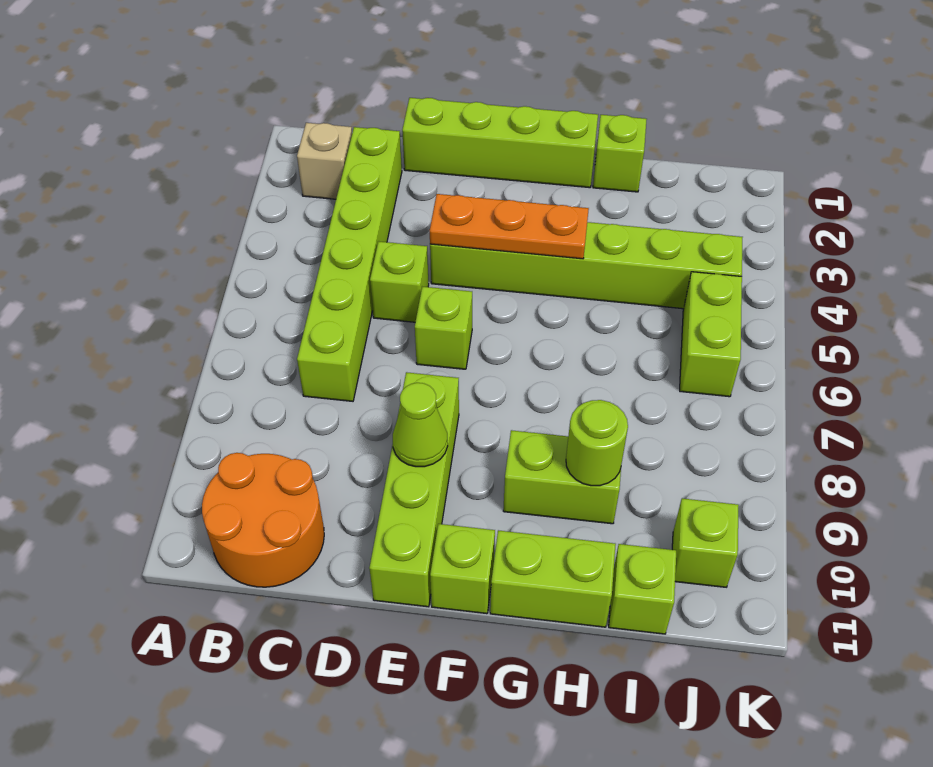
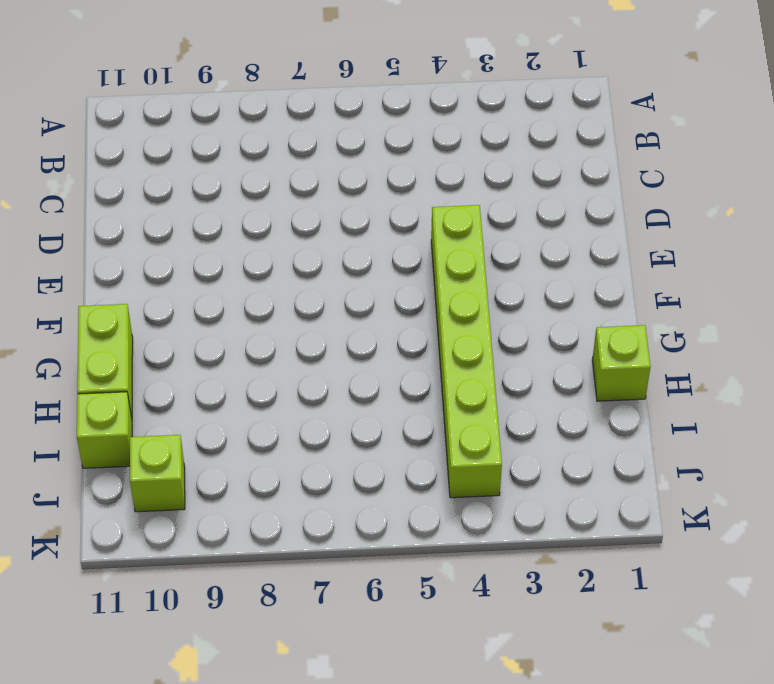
none -> tan brick B2 level 1
none -> orange round brick B10:C11 level 1
none -> lime brick C2:C7 level 1

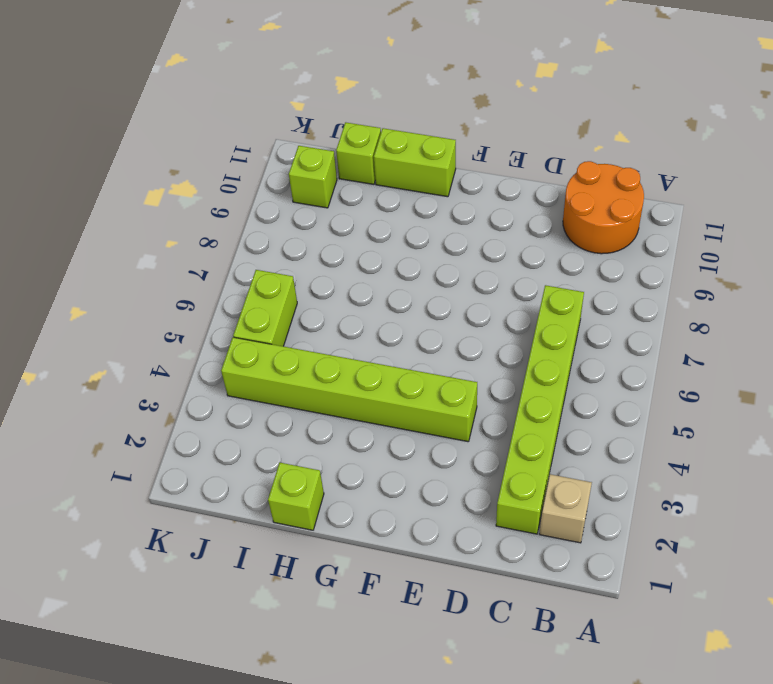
none -> lime brick D1:G1 level 1
none -> lime brick D5 level 1
none -> lime brick E6 level 1

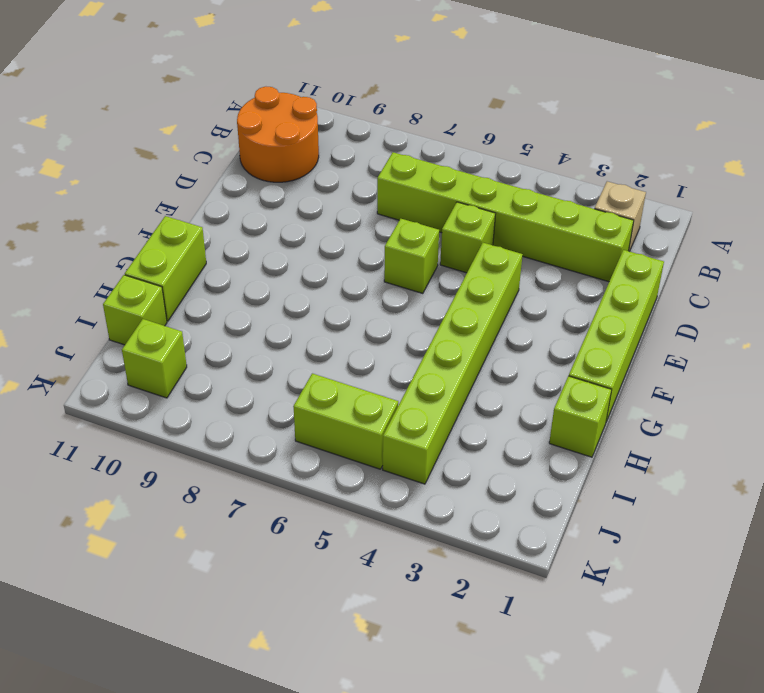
none -> lime brick E8:E11 level 1
none -> lime brick F11 level 1
none -> lime brick G9:H9 level 1

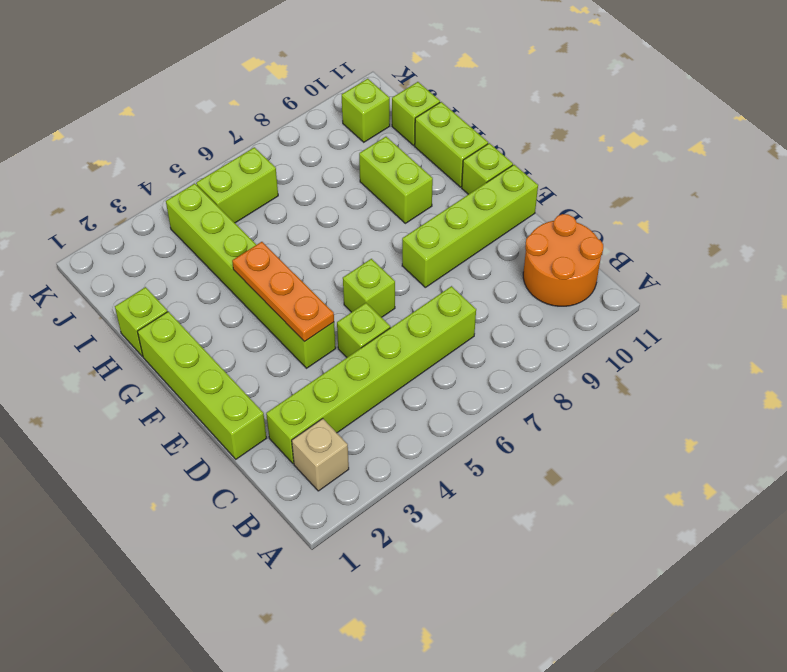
none -> lime cone E9 level 2
none -> lime round brick H9 level 2

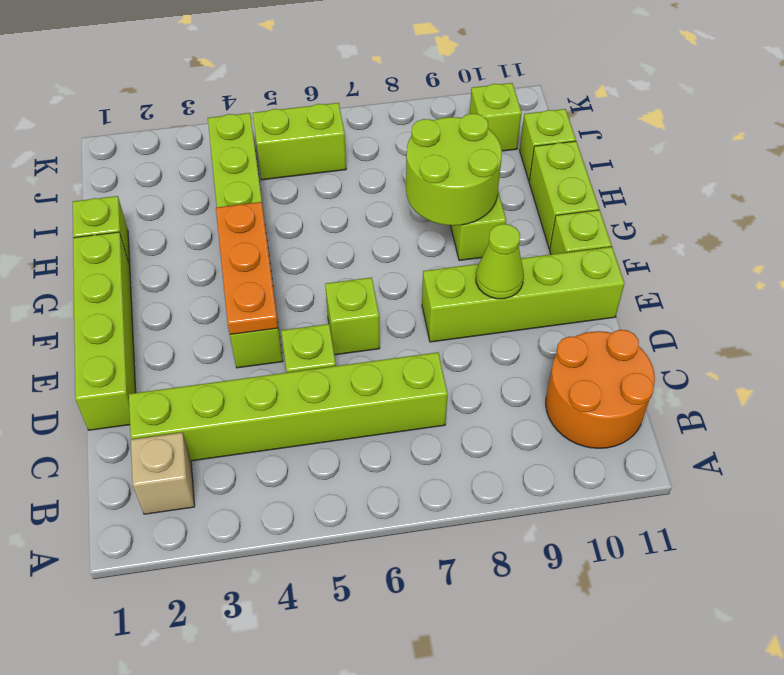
lime round brick G8:H9 level 2 -> lime round brick H9 level 2

